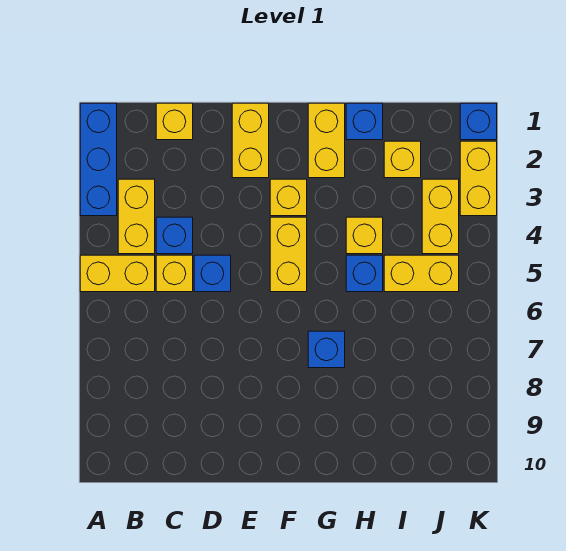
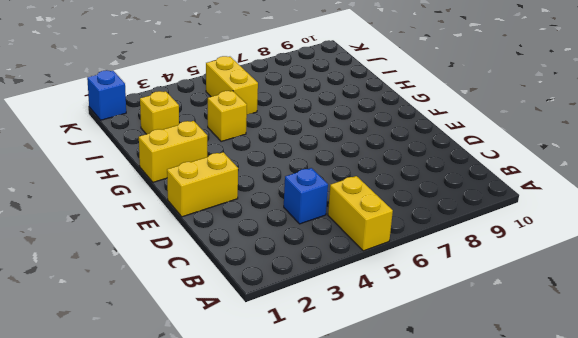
none -> blue brick A1:A3 level 1
none -> yellow brick B3:B4 level 1
none -> yellow brick C1 level 1

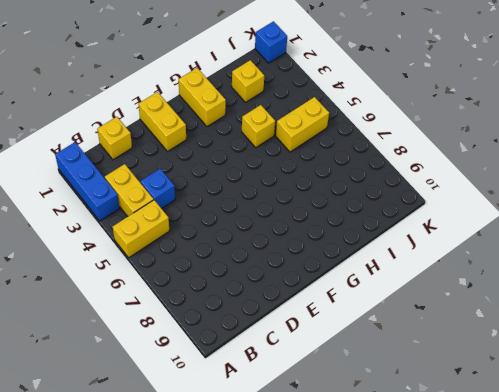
none -> yellow brick C5 level 1
none -> blue brick D5 level 1
none -> yellow brick F3 level 1

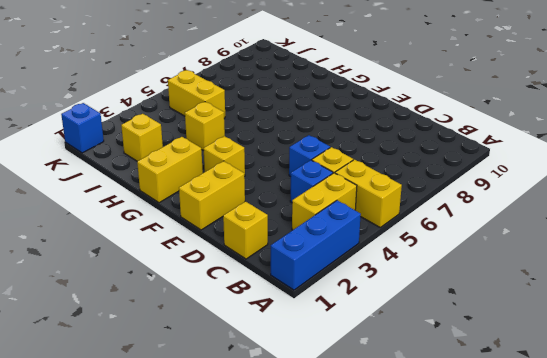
none -> yellow brick F4:F5 level 1
none -> blue brick G7 level 1
none -> blue brick H1 level 1

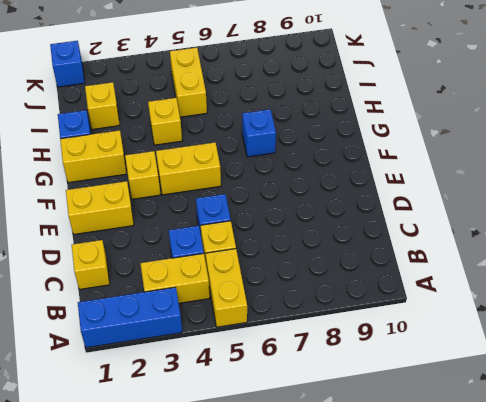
none -> blue brick H5 level 1
none -> yellow brick J3:J4 level 1
none -> yellow brick K2:K3 level 1

